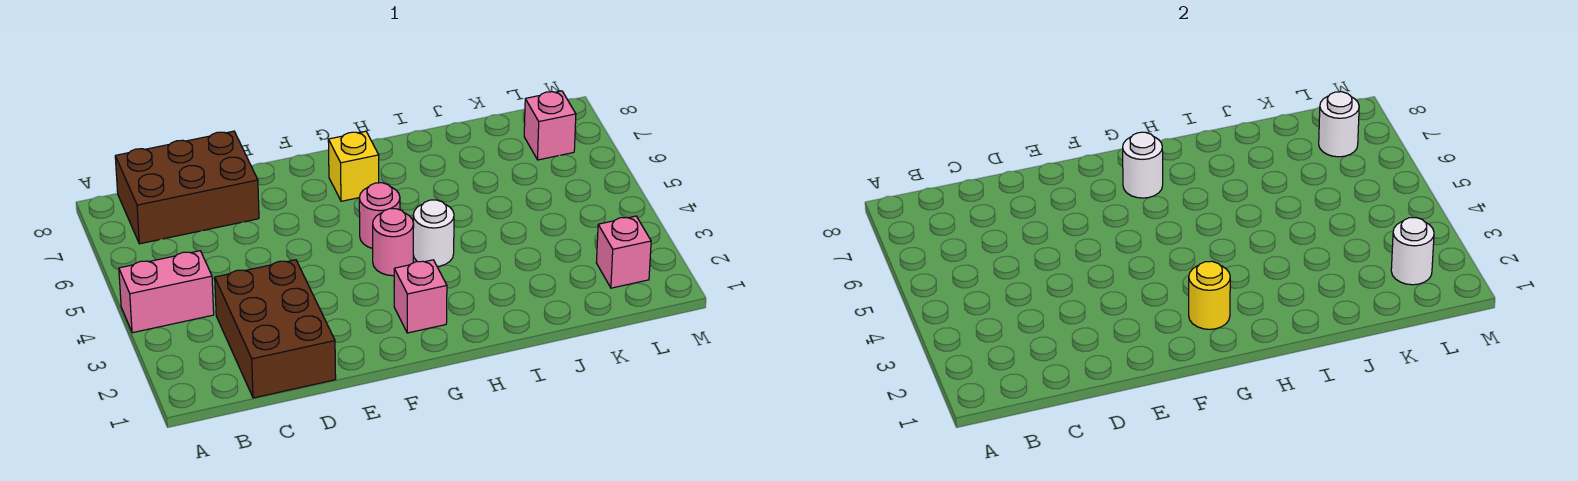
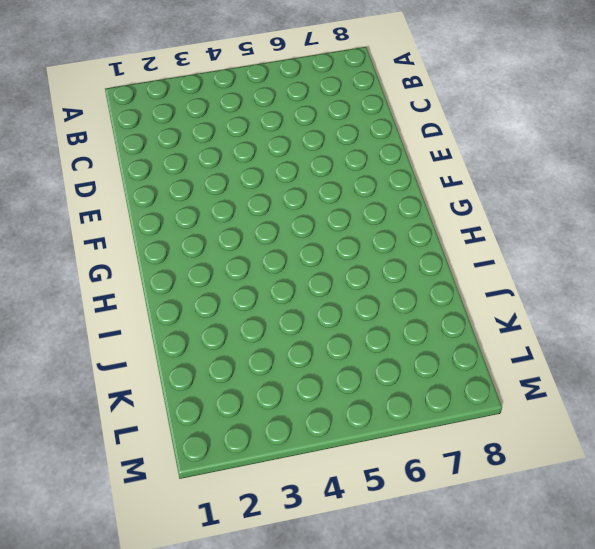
none -> pink brick A4:B4 level 1
none -> brown brick B7:D8 level 1
none -> brown brick C1:D3 level 1

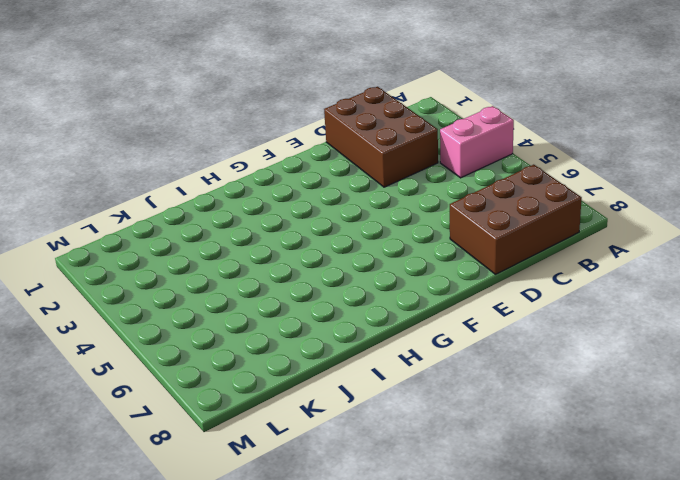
none -> pink brick G2 level 1
none -> pink round brick G4 level 1
none -> pink round brick G5 level 1

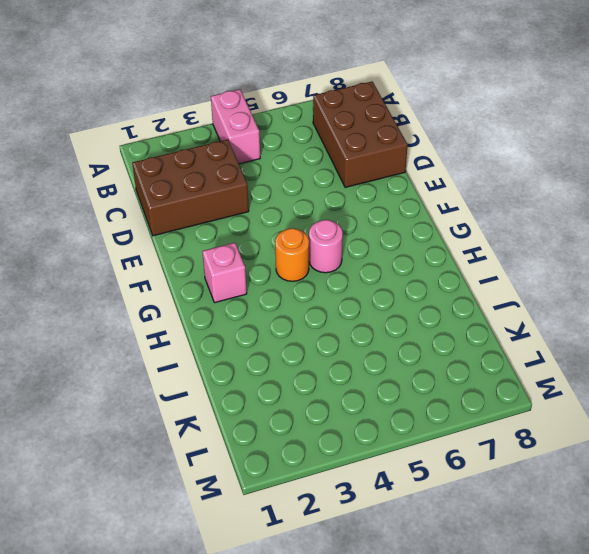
orange round brick G4 level 1 -> pink round brick G4 level 1
none -> yellow brick G7 level 1
none -> white round brick H4 level 1
none -> pink brick L2 level 1

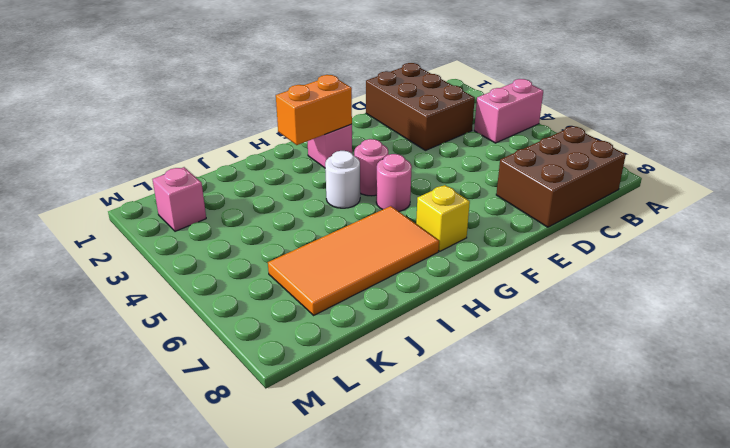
orange brick G2:H2 level 2 -> yellow round brick G2 level 2
orange tile H6:K7 level 1 -> none
none -> pink brick L7 level 1
none -> white round brick G7 level 2
none -> white round brick L2 level 2

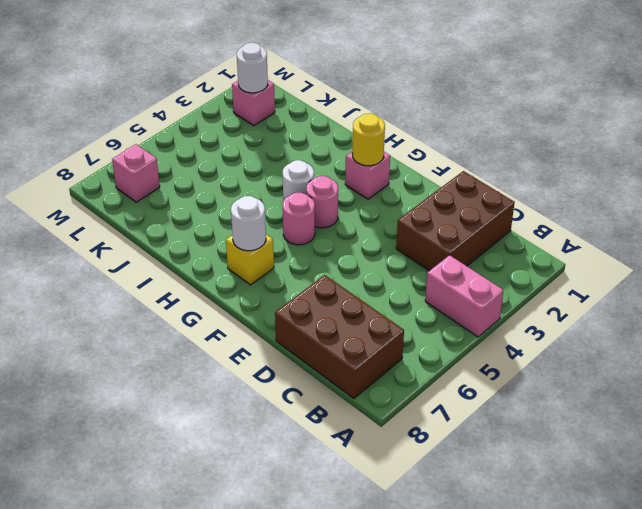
none -> white round brick L7 level 2

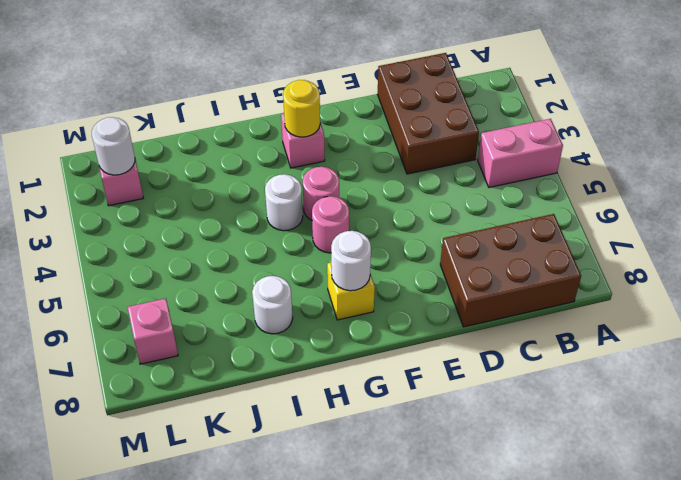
white round brick I7 level 1 -> white round brick L7 level 2

